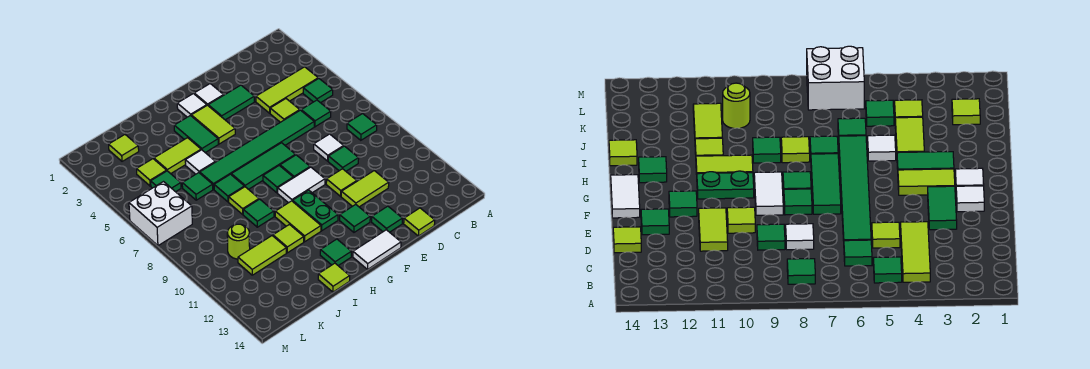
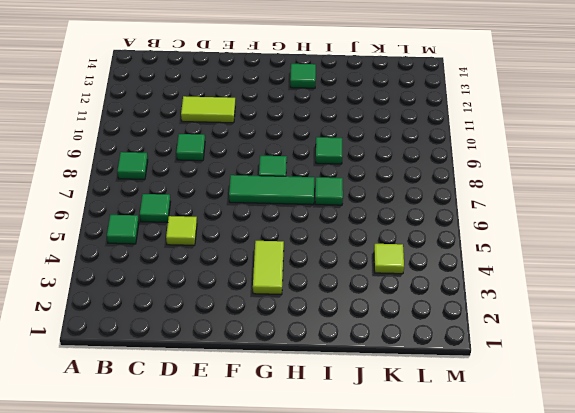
none -> lime tile B4:D4 level 1
none -> green tile D6:I6 level 1
none -> white tile D8 level 1
none -> lime tile D14 level 1

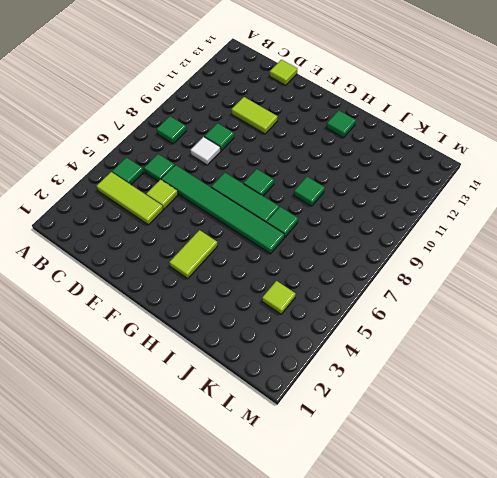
none -> green tile E3:F3 level 1
none -> lime tile E10 level 1
none -> green tile E13 level 1
none -> white tile F2 level 1

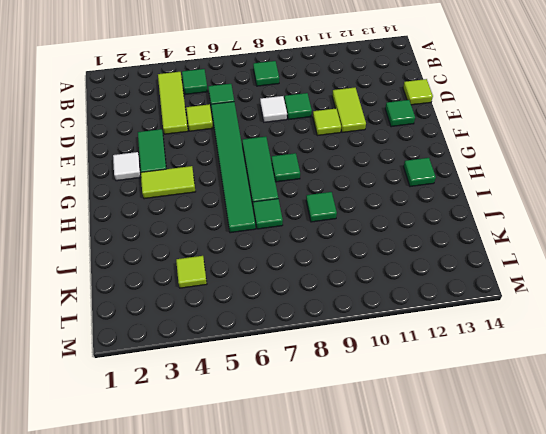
none -> green tile F8 level 1
none -> white tile F9:G9 level 1
none -> green tile F12 level 1
none -> white tile F14:G14 level 1

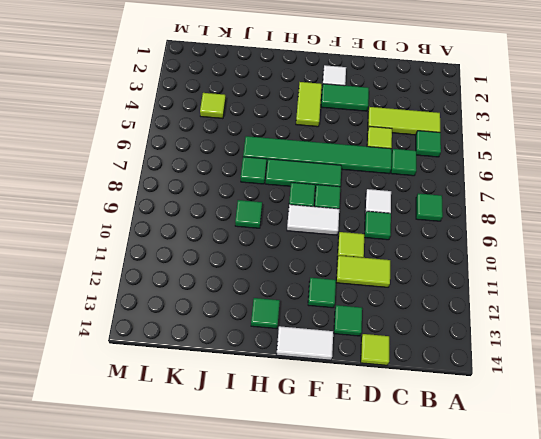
none -> white tile G2 level 1
none -> green plate G10:G11 level 1
none -> green tile H3:H4 level 1
none -> lime tile H10:H11 level 1

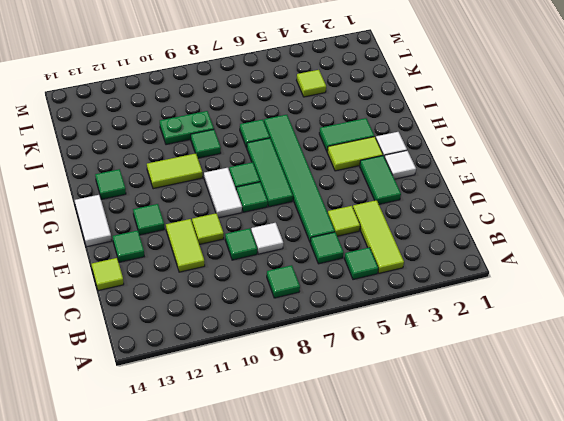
green plate J9:J10 level 1 -> green plate G10:G11 level 1
none -> lime tile I4:J4 level 1
none -> white tile I5 level 1
none -> lime tile I8 level 1
none -> lime tile I11 level 1

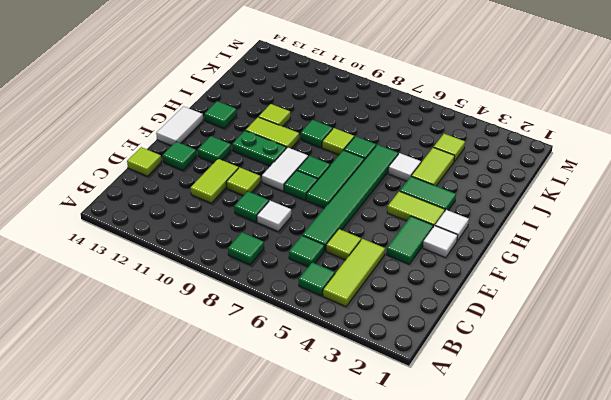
none -> lime tile I14 level 1
none -> green tile J6 level 1
none -> lime tile J11:K11 level 1
none -> lime tile K2 level 1

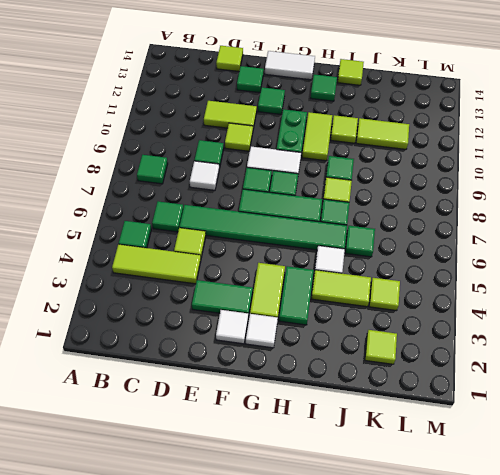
none -> green tile K5 level 1
none -> lime round brick K10 level 1
none -> white brick L6:M7 level 1

